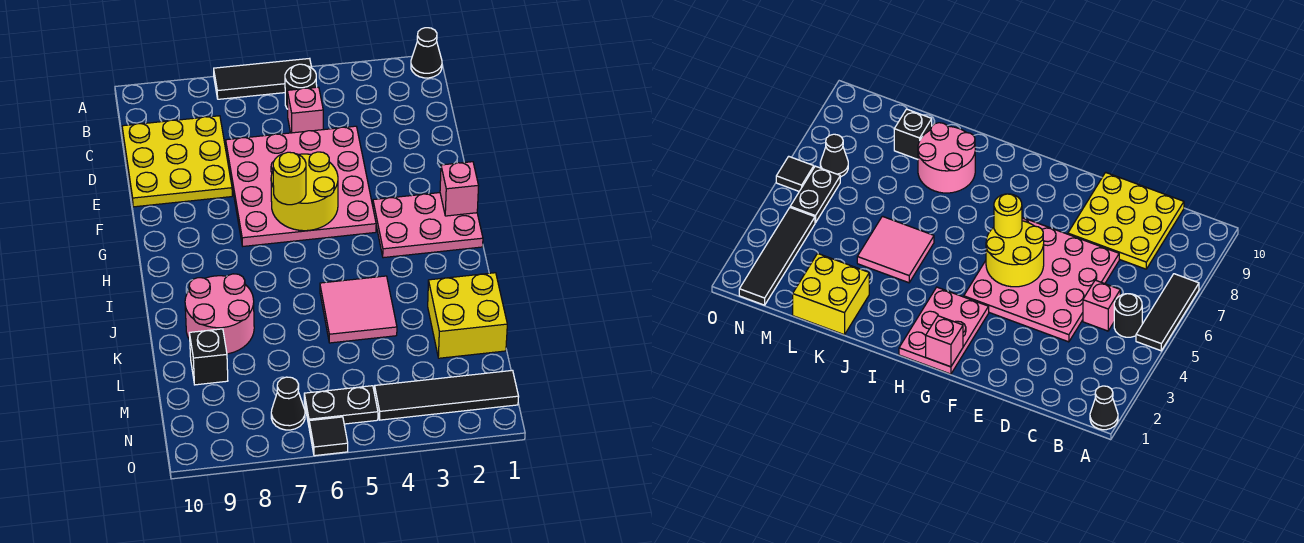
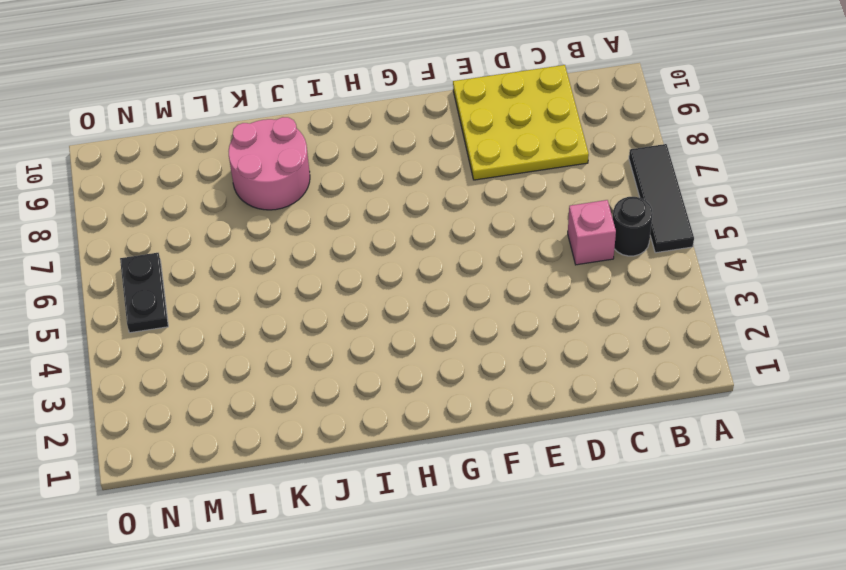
none -> black cone A1 level 1
none -> pink plate D4:G7 level 1
none -> pink plate G1:H3 level 1

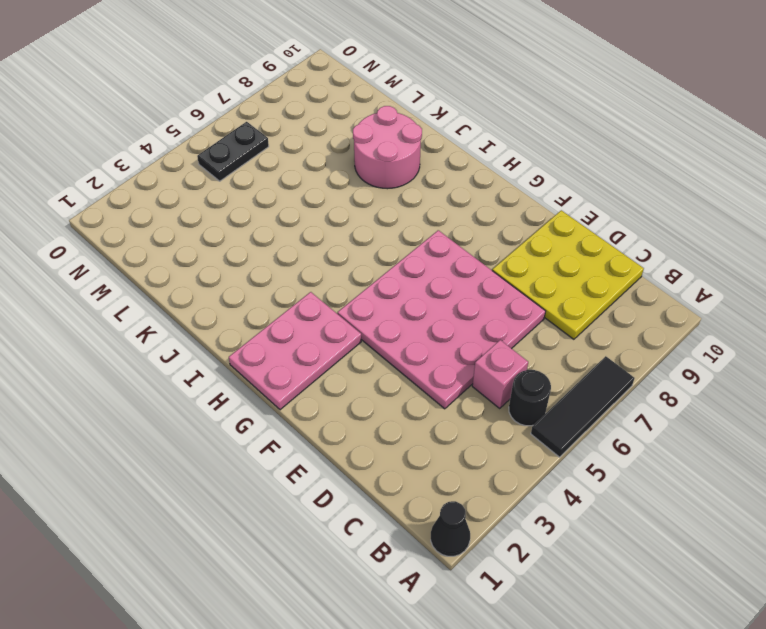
none -> pink tile J4:K5 level 1
none -> yellow brick K1:L2 level 1
none -> black brick L9 level 1

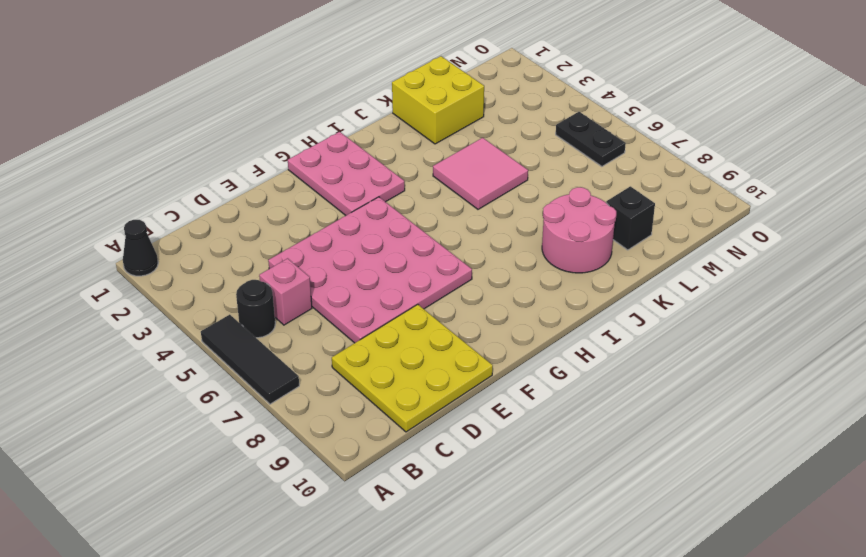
none -> black tile N1:N4 level 1
none -> black cone N7 level 1
none -> black tile O6 level 1

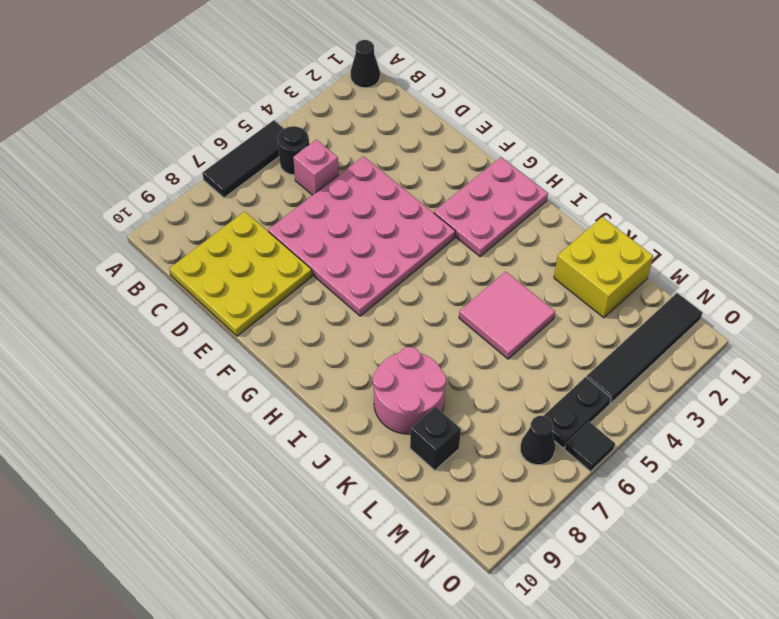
none -> yellow round brick F5:G6 level 2
none -> pink brick G1 level 2
none -> yellow round brick G6 level 3

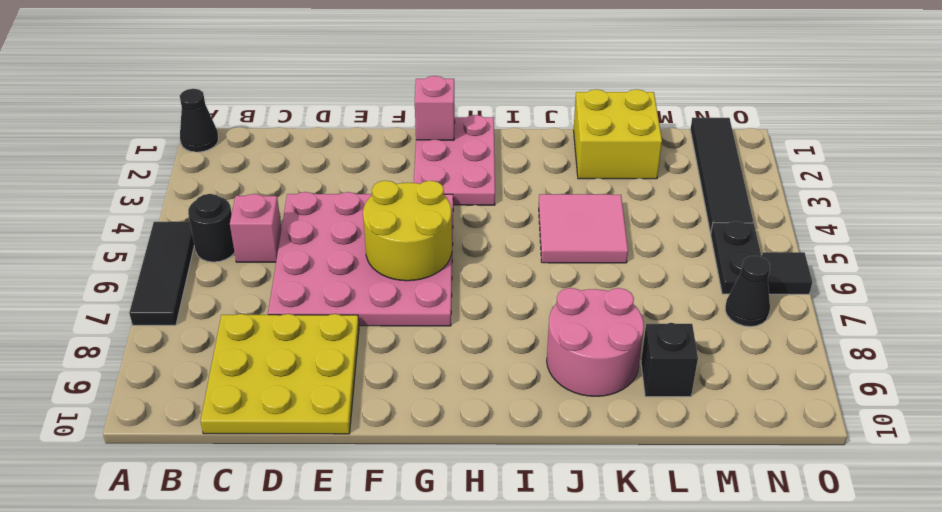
none -> yellow round brick G6 level 3

